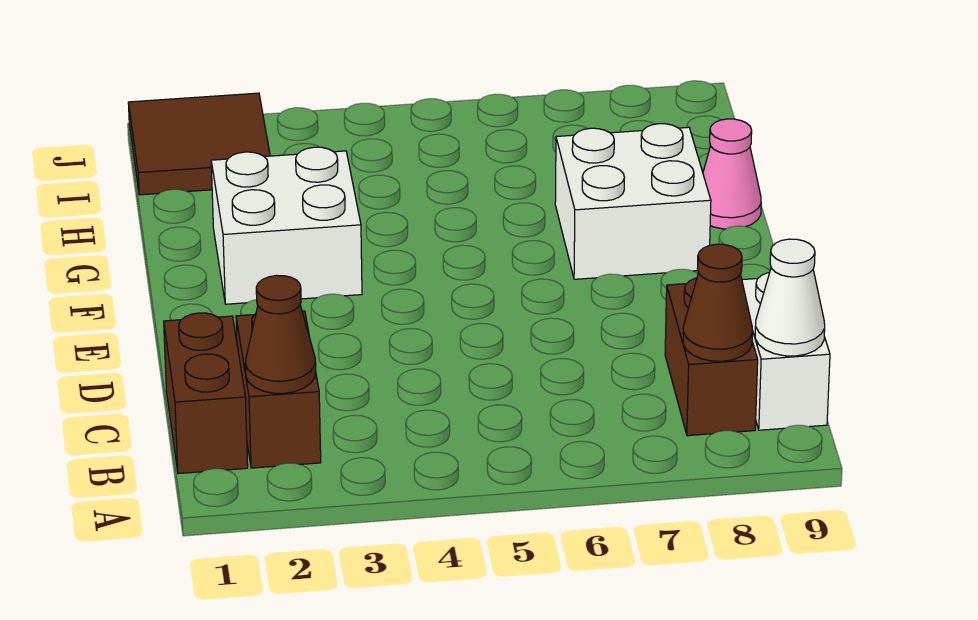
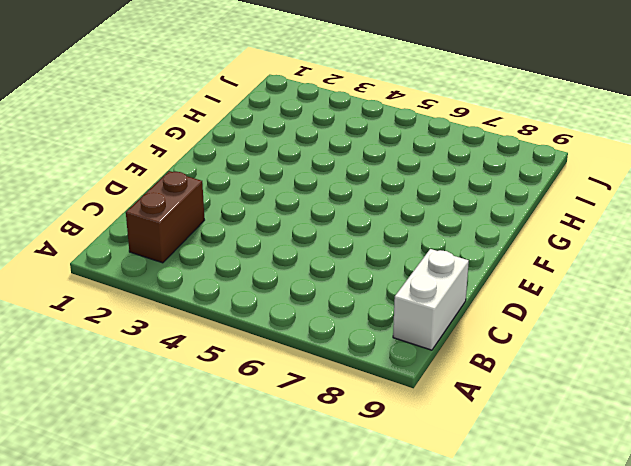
none -> brown brick B1:C1 level 1
none -> brown brick B8:C8 level 1

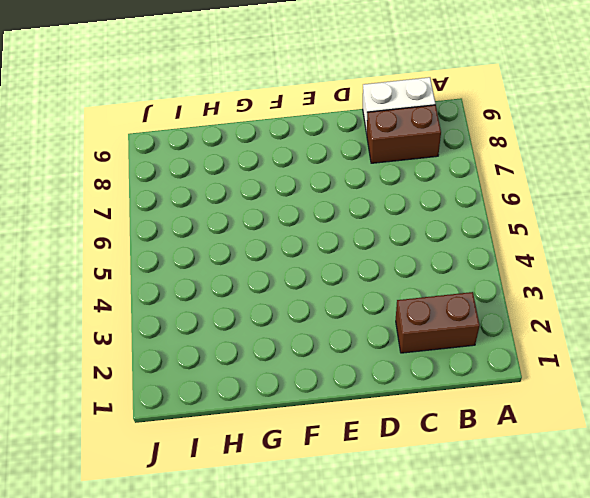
none -> brown brick B1:C1 level 1
none -> white brick F2:G3 level 1

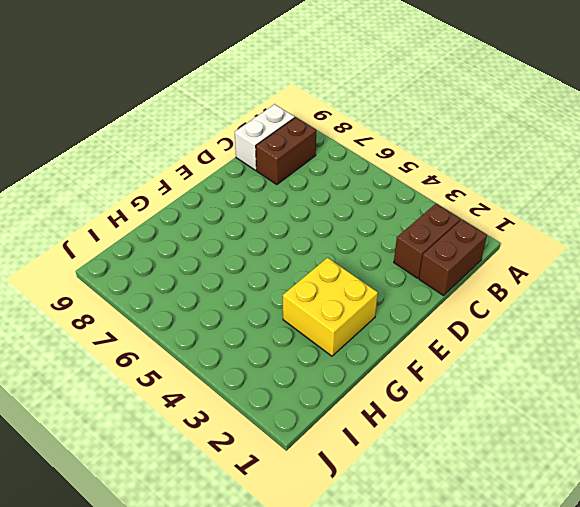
yellow brick F2:G3 level 1 -> white brick F2:G3 level 1
none -> white brick F7:G8 level 1
none -> pink cone G9 level 1

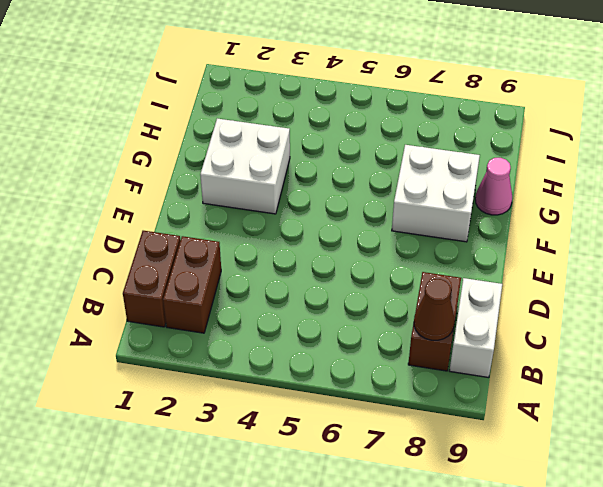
none -> brown tile I1:J2 level 1
none -> brown cone B2 level 2

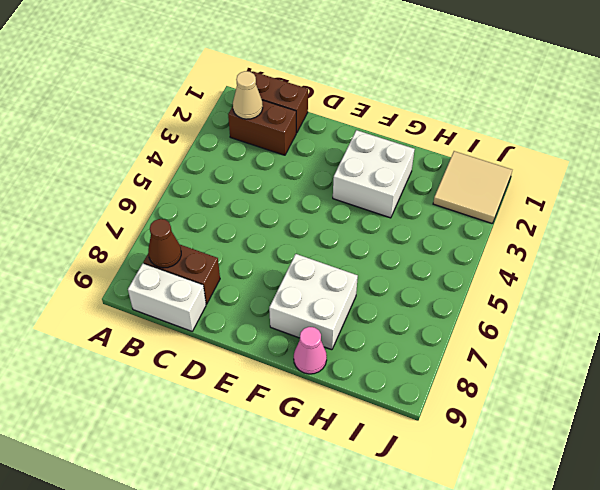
tan cone B2 level 2 -> brown cone B2 level 2
tan tile I1:J2 level 1 -> brown tile I1:J2 level 1
none -> white cone B9 level 2

